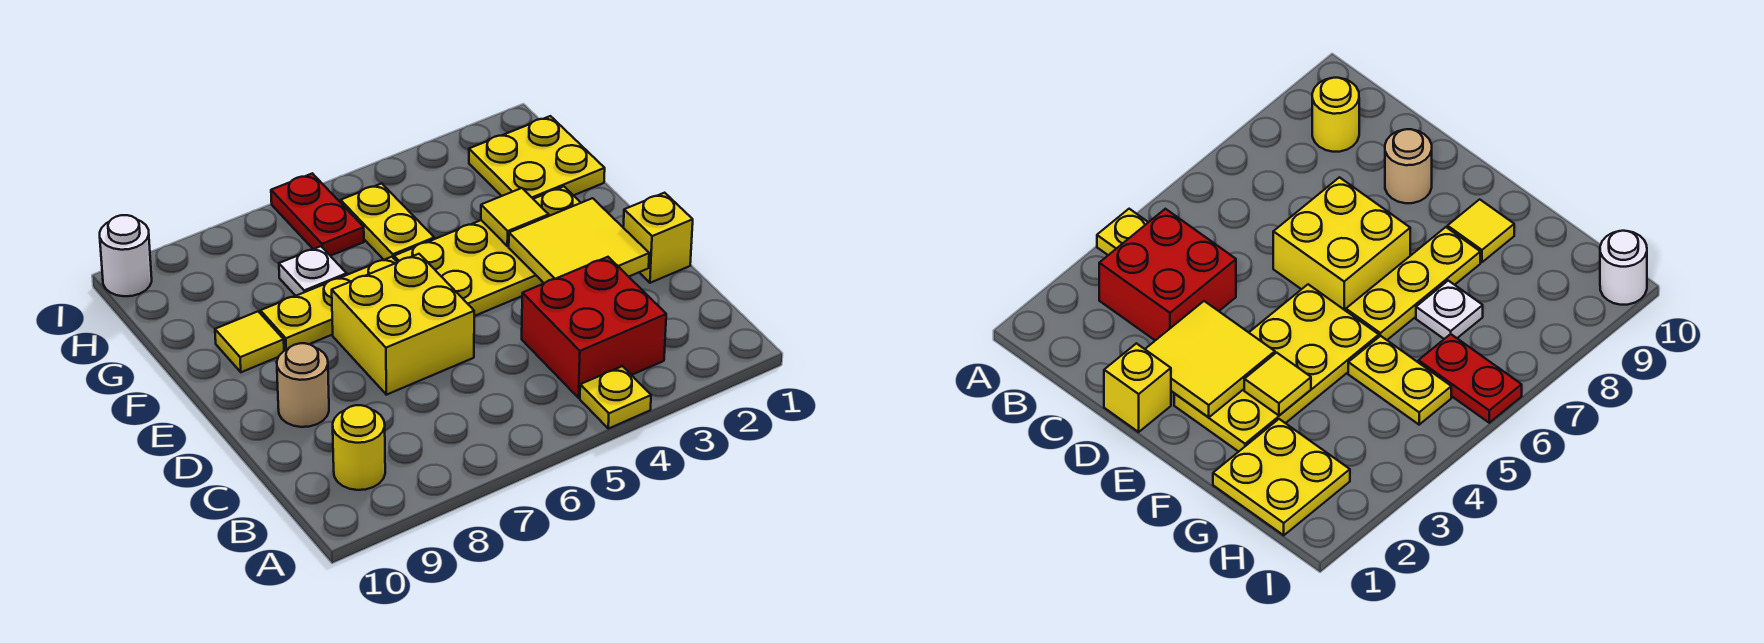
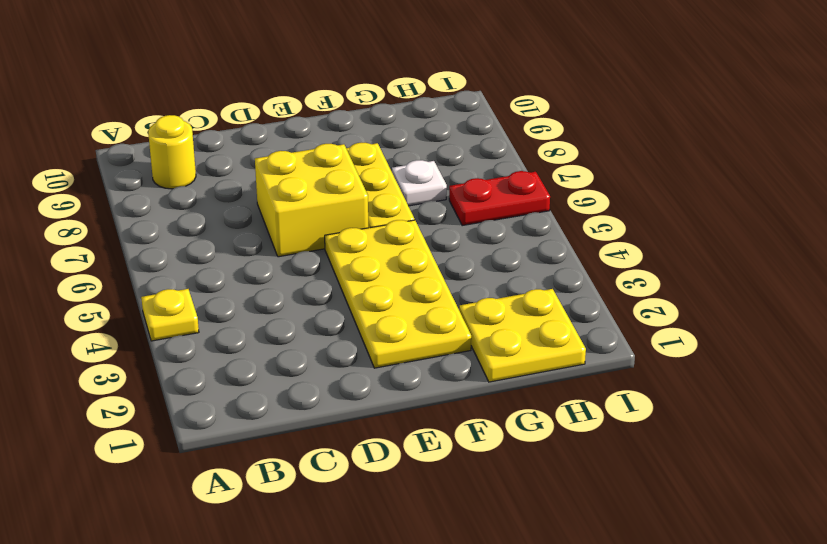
none -> red brick B3:C4 level 1
none -> yellow brick D1 level 1
none -> tan round brick D9 level 1

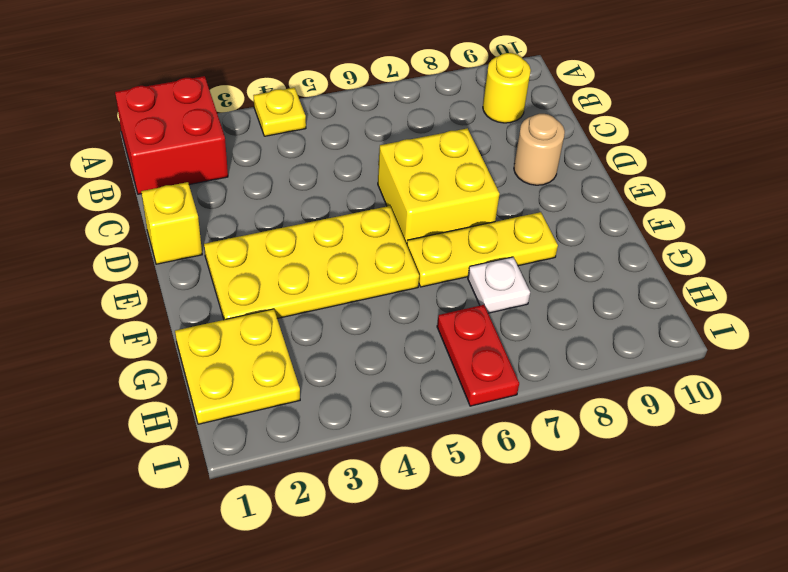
red brick A1:B2 level 1 -> red brick B3:C4 level 1
none -> yellow tile F9 level 1
none -> yellow plate G5:H5 level 1
none -> white round brick I10 level 1

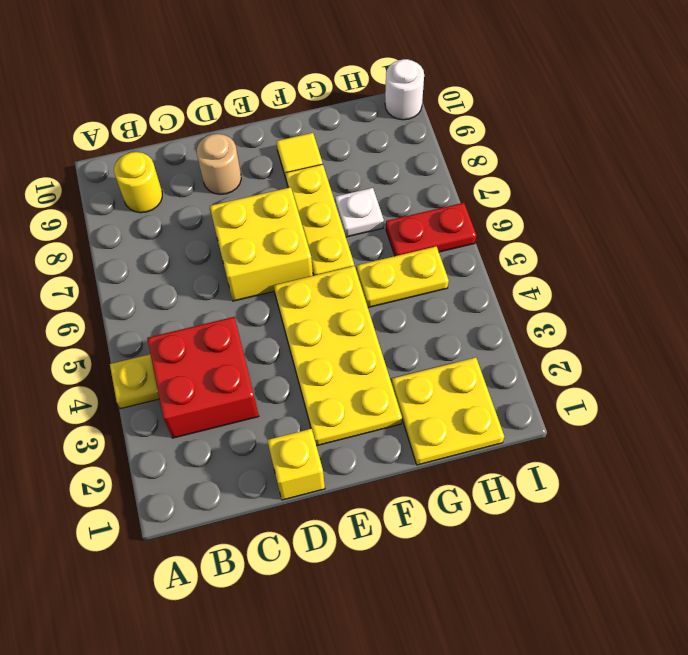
none -> yellow tile D2:E3 level 2
none -> yellow tile F3 level 2

